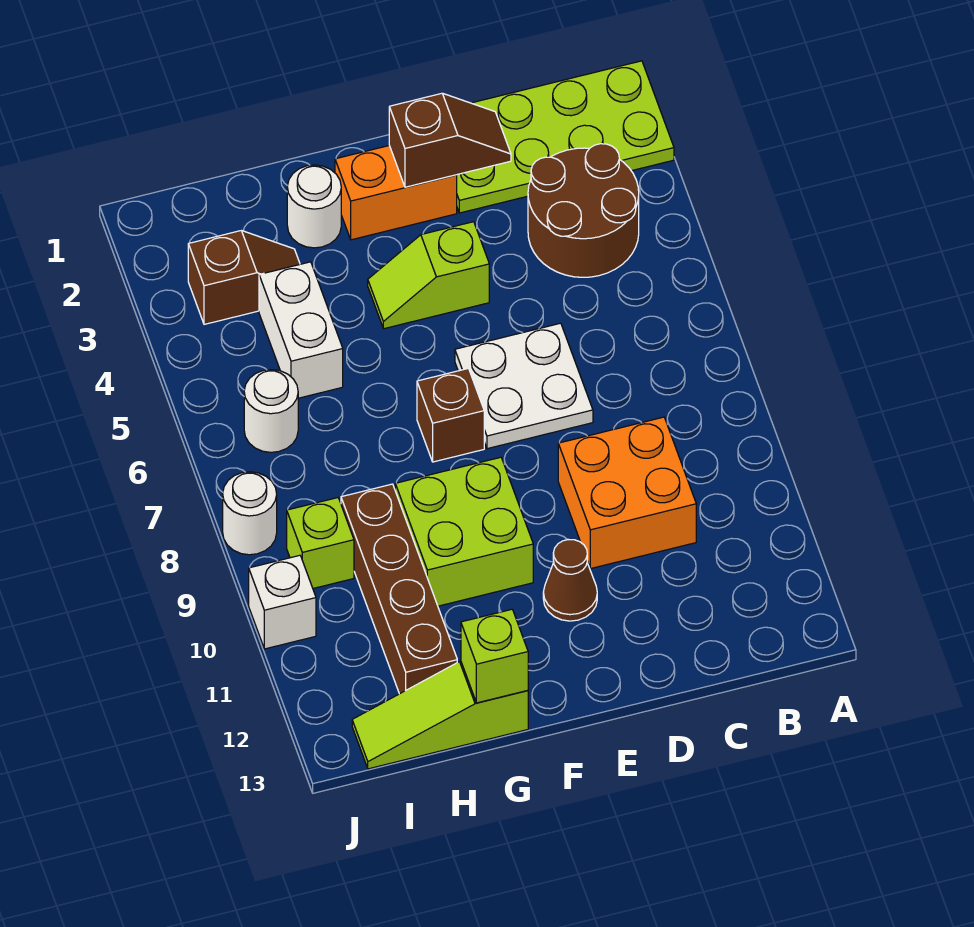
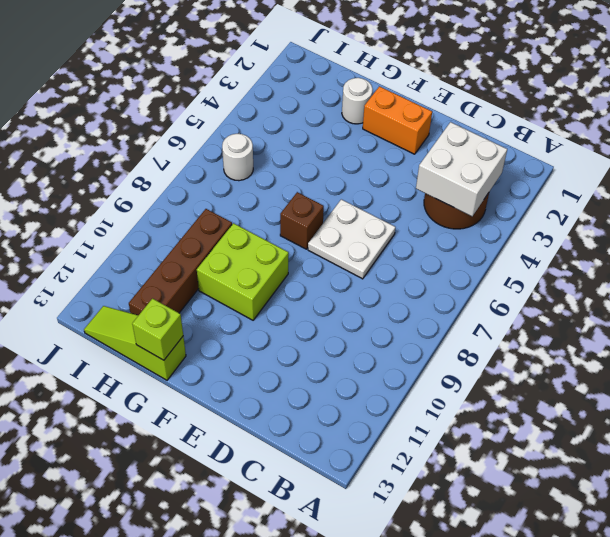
white brick B3:C4 level 2 -> none
none -> lime plate A1:D2 level 1
none -> orange brick C9:D10 level 1
none -> lime slope E4:F4 level 1 top E

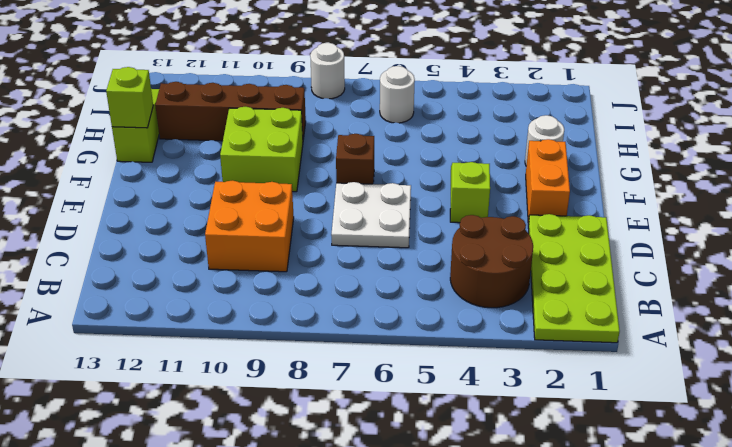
none -> brown cone E11 level 1
none -> brown slope H3:I3 level 1 top I
none -> white brick H4:H5 level 1

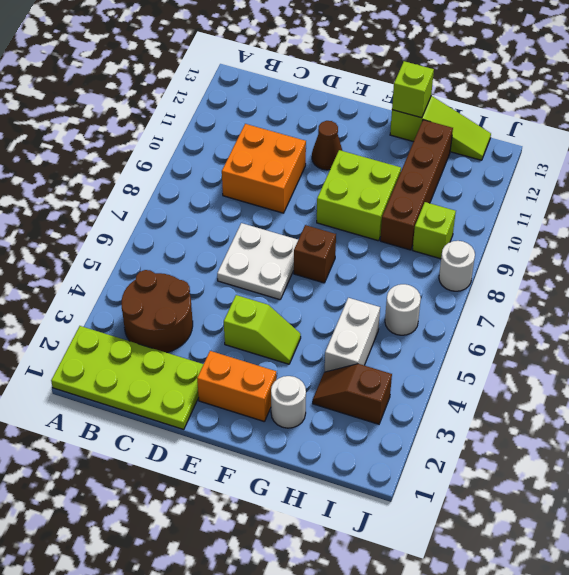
none -> white brick J10 level 1
none -> brown slope D2:E2 level 2 top E

